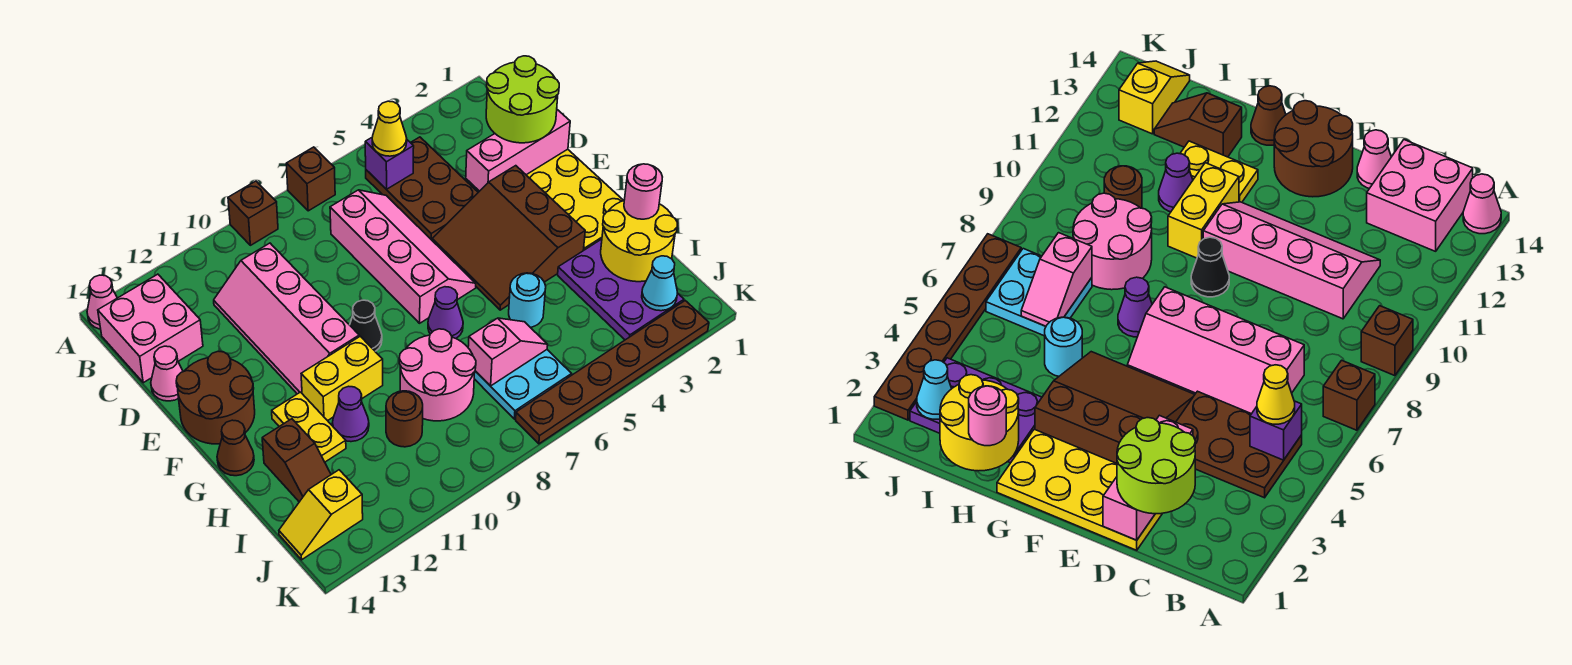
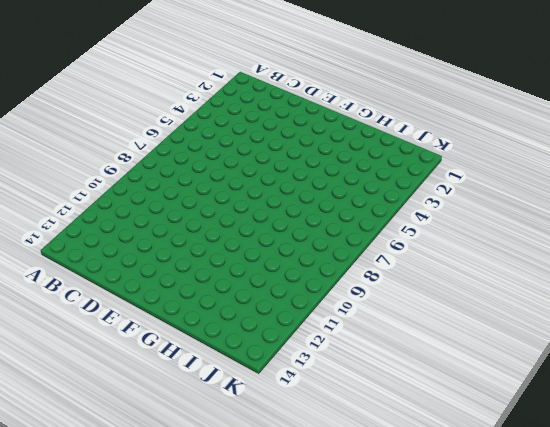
none -> brown brick A7 level 1
none -> brown brick A9 level 1
none -> pink cone A14 level 1
none -> brown plate B4:D5 level 1

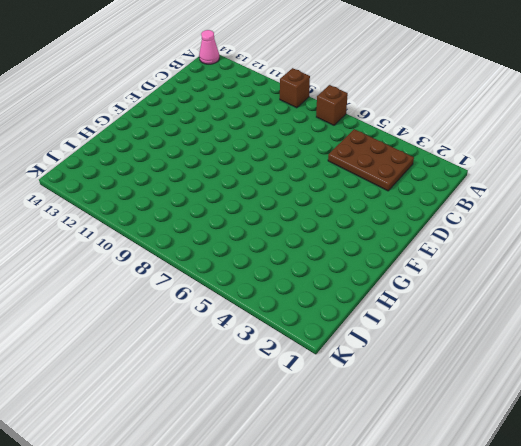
brown plate B3:C5 level 1 -> brown plate B4:D5 level 1
none -> pink brick B13:C14 level 1
none -> pink slope C6:F7 level 1 top 7
none -> pink slope C10:F11 level 1 top 10
none -> yellow plate D1:G2 level 1

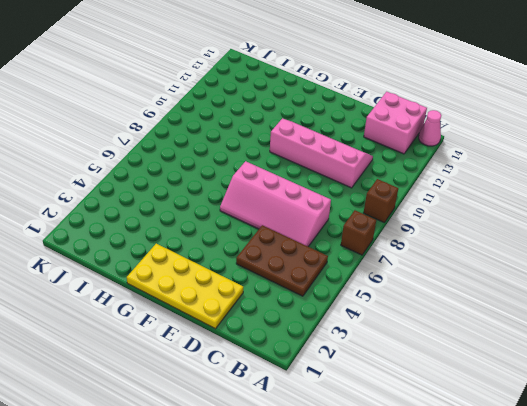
none -> pink cone D14 level 1
none -> brown slope E3:G5 level 1 top 3
none -> brown round brick E13:F14 level 1
none -> black cone F9 level 1

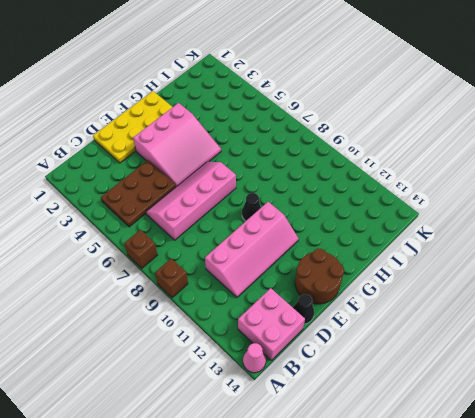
black cone D14 level 1 -> pink cone D14 level 1
pink slope E3:G5 level 1 top 3 -> brown slope E3:G5 level 1 top 3
none -> purple cone G7 level 1
none -> yellow brick G10:G11 level 1
none -> yellow plate G12:H12 level 1
none -> brown cone G14 level 1

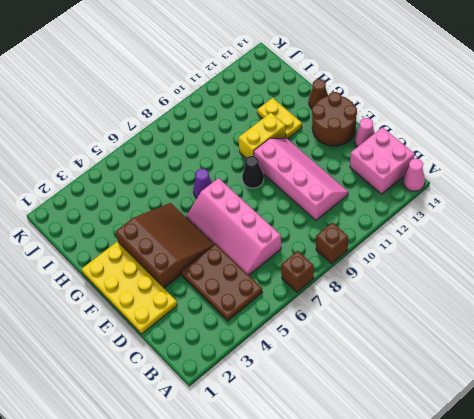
none -> purple plate H2:J3 level 1
none -> cyan round brick H5 level 1
none -> pink round brick H8:I9 level 1
none -> purple cone H11 level 1

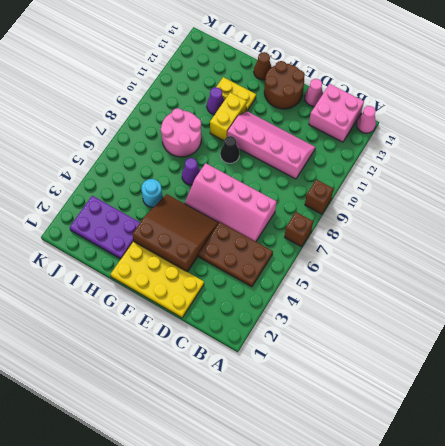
none -> brown slope H13:I13 level 1 top H
none -> cyan plate I6:J7 level 1
none -> brown round brick I10 level 1
none -> yellow slope J13:J14 level 1 top 13

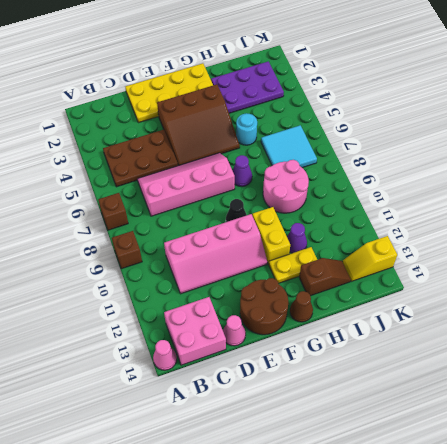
cyan tile I6:J7 level 1 -> cyan plate I6:J7 level 1
yellow slope J13:K13 level 1 top K -> yellow slope J13:J14 level 1 top 13
none -> brown round brick I10 level 1
none -> brown plate K2:K7 level 1
none -> purple brick B5 level 2
none -> pink brick D1:D3 level 2

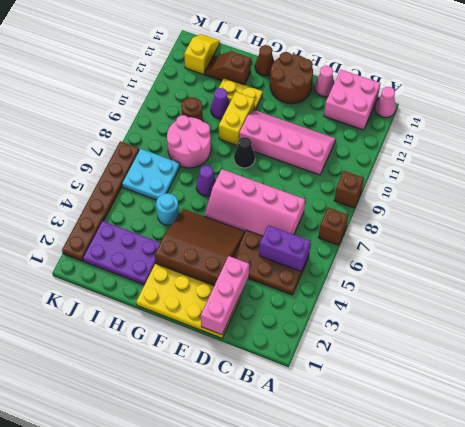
purple brick B5:C5 level 2 -> purple brick B5 level 2
none -> yellow round brick H1:I2 level 2
none -> pink slope I6:I7 level 2 top 7
none -> cyan cone J2 level 2
none -> yellow cone B5 level 3

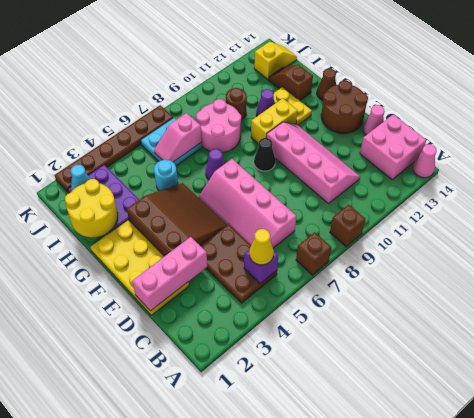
none -> lime round brick C1:D2 level 3
none -> pink round brick H1 level 3

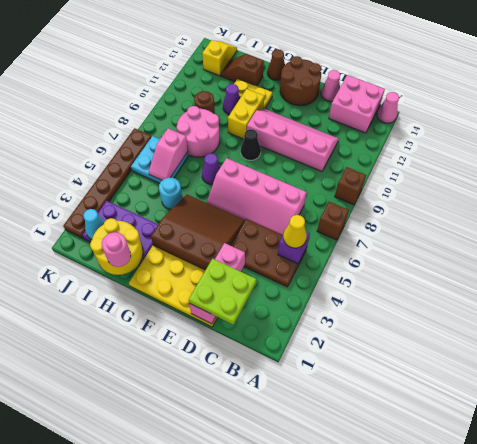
lime plate C1:D2 level 3 -> lime round brick C1:D2 level 3

